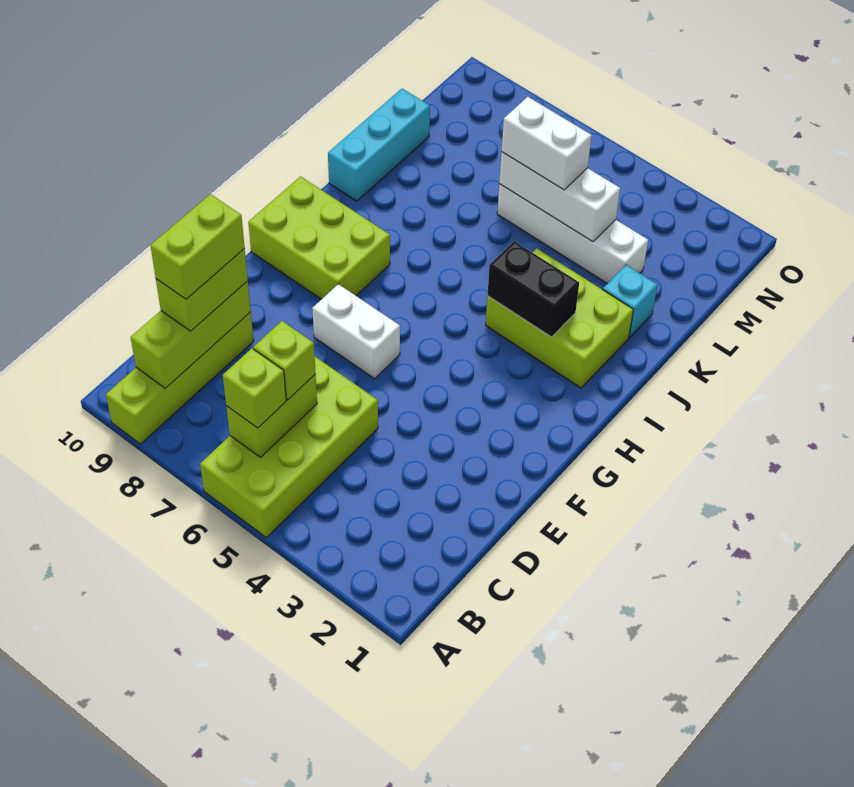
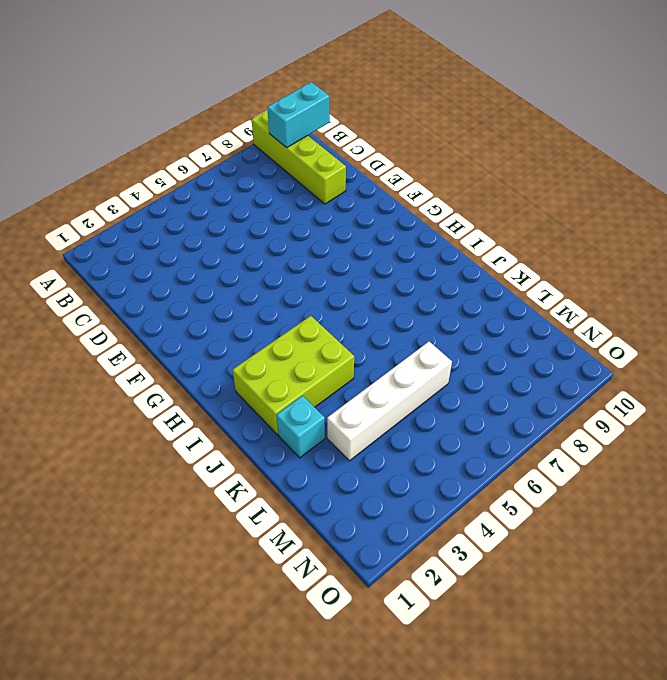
cyan brick B9:B10 level 2 -> lime brick B9:D9 level 2
none -> lime brick A5:D6 level 1
none -> white brick F6:F7 level 1
none -> lime brick G8:H10 level 1

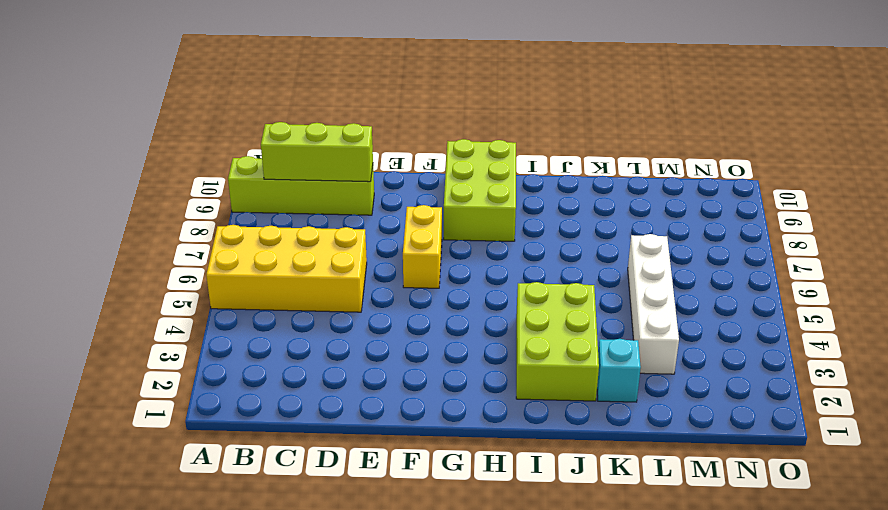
yellow brick A5:D6 level 1 -> lime brick A5:D6 level 1
yellow brick F6:F7 level 1 -> white brick F6:F7 level 1
none -> cyan brick J10:L10 level 1
none -> lime brick B6:C6 level 2
none -> black brick I3:I4 level 2

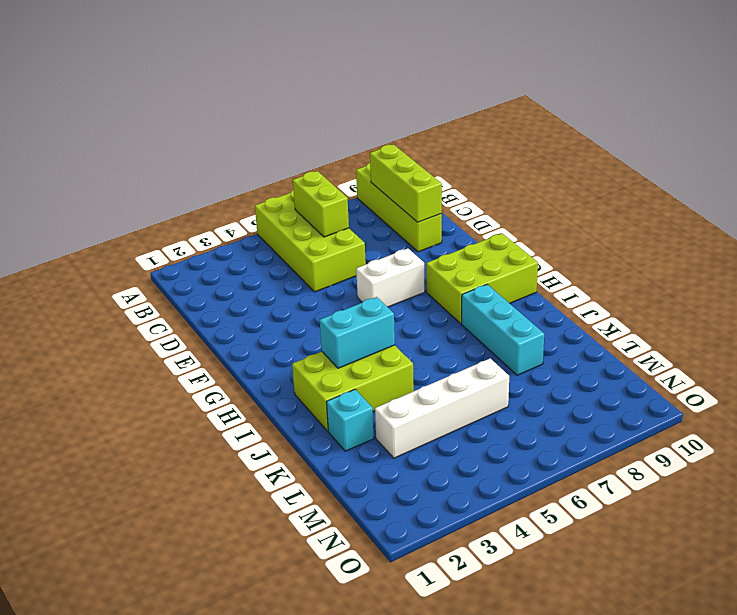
cyan brick I3:I4 level 2 -> black brick I3:I4 level 2
cyan brick I8:K8 level 1 -> cyan brick J10:L10 level 1
none -> white brick L4:L6 level 2
none -> lime brick B6 level 3
none -> lime brick C6 level 3

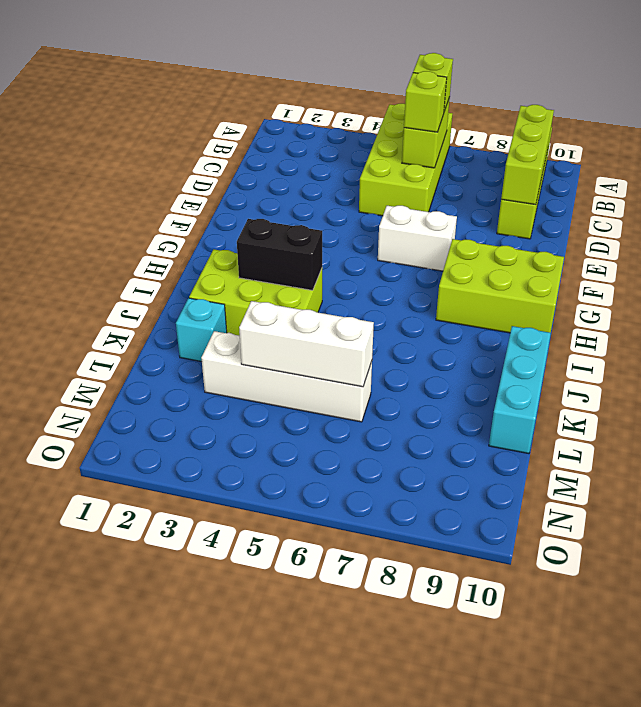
none -> lime brick C9:D9 level 3
none -> white brick L5:L6 level 3
none -> lime brick C9:D9 level 4

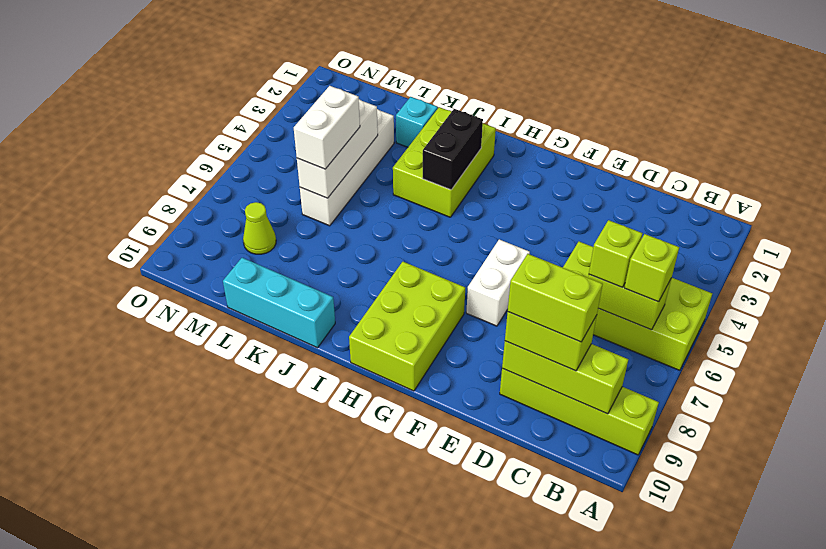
lime cone M8 level 1 -> none

